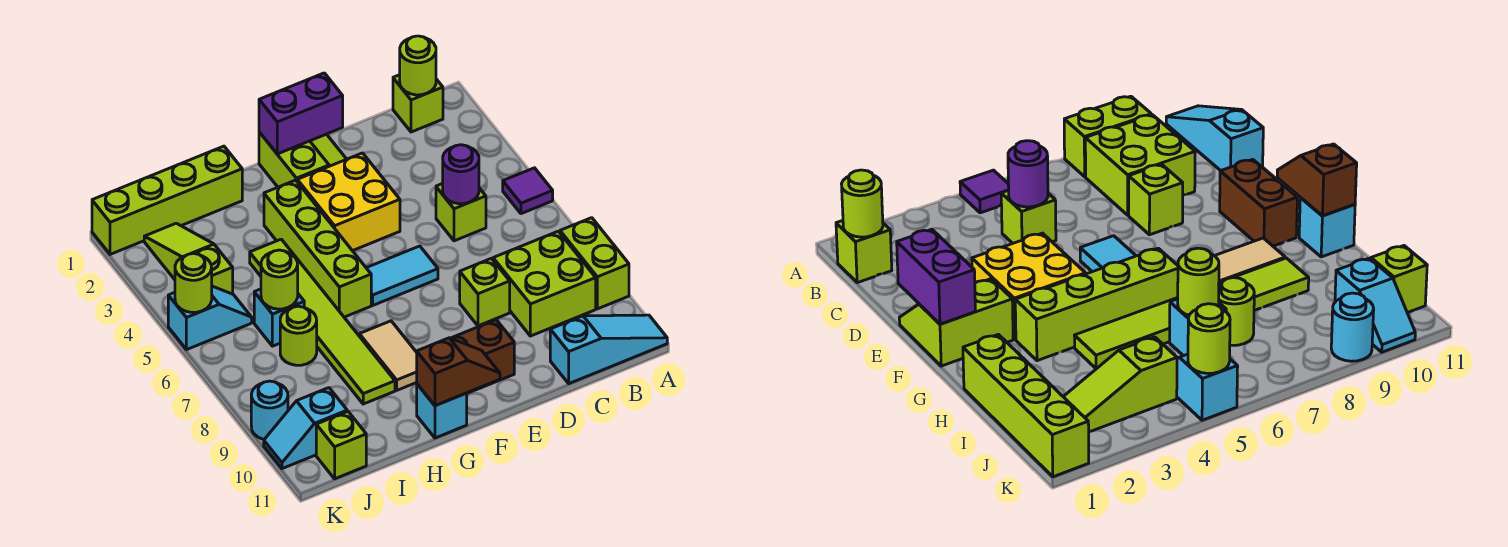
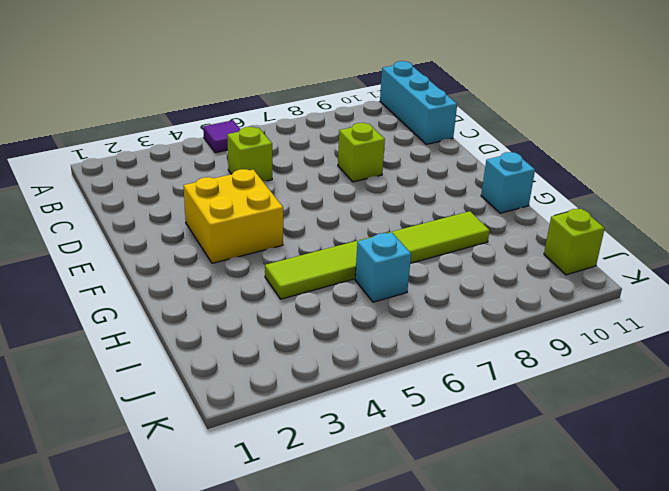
cyan brick A11:C11 level 1 -> cyan slope A11:C11 level 1 top C
none -> lime brick A8:A9 level 1
none -> lime brick B1 level 1
none -> lime brick B8:C9 level 1

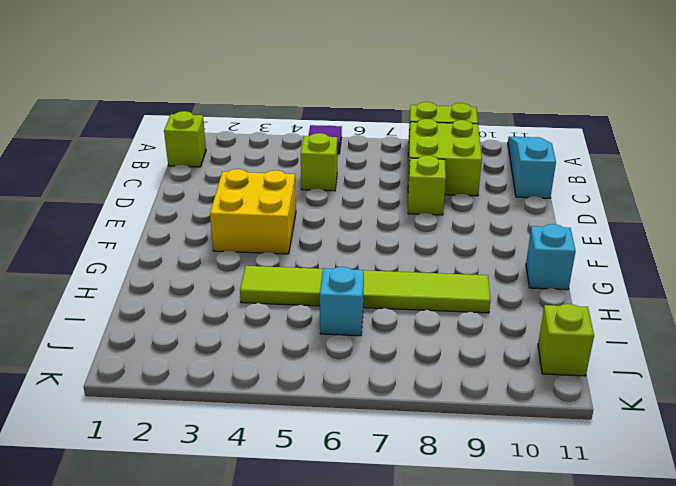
none -> lime slope E1:F2 level 1 top F
none -> cyan tile E6:F6 level 1
none -> brown brick E10:F10 level 1

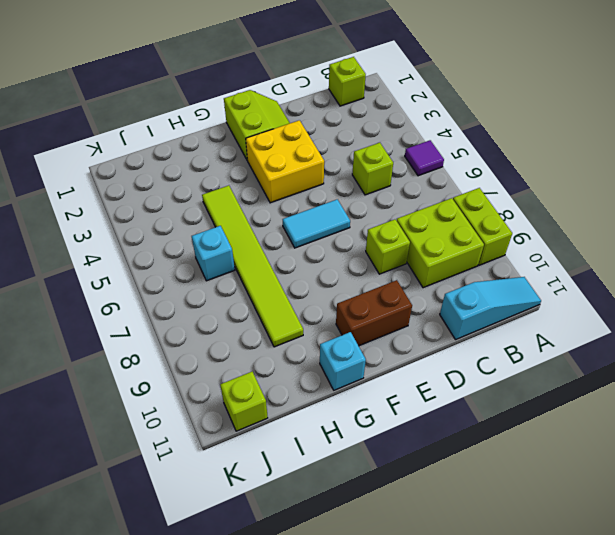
none -> lime brick G3:G6 level 1
none -> tan tile G8:G9 level 1
none -> lime brick H1:K1 level 1

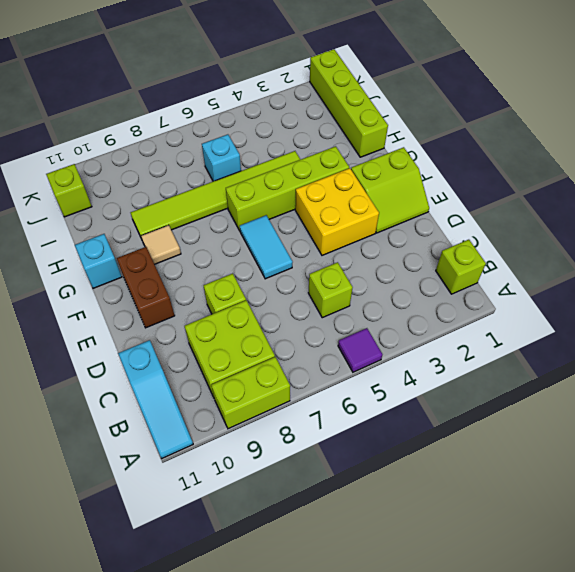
tan tile G9 level 1 -> tan tile G8:G9 level 1
none -> lime round brick I7 level 1
none -> lime slope J2:J4 level 1 top 4
none -> cyan slope J5:K5 level 1 top K

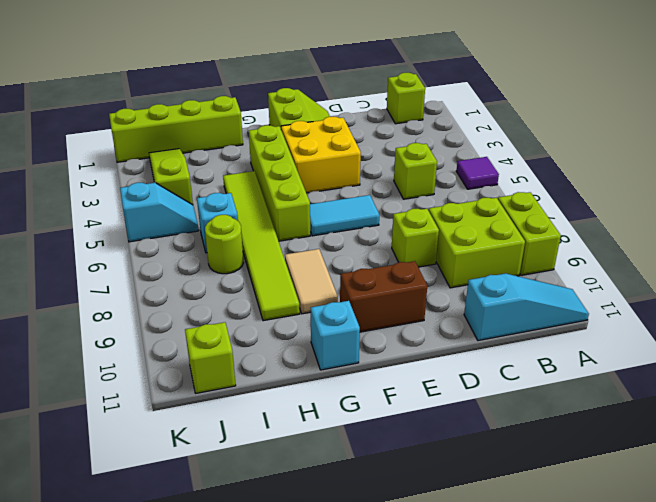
none -> cyan slope J10:K10 level 1 top J
none -> cyan round brick K9 level 1
none -> lime round brick B1 level 2

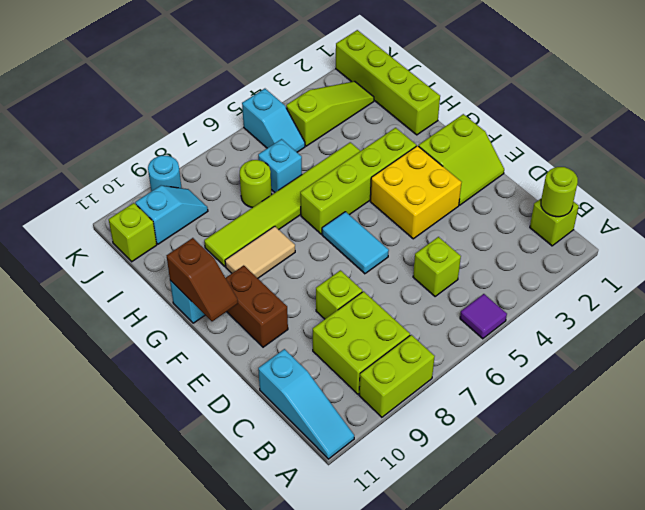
cyan slope J9:J10 level 1 top 10 -> cyan slope J10:K10 level 1 top J
none -> purple round brick C5 level 2
none -> purple brick E1:F1 level 2
none -> lime round brick I6 level 2

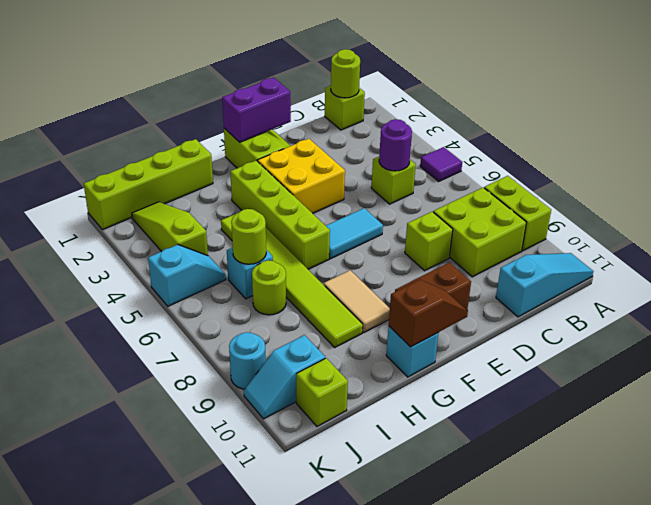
none -> lime round brick K5 level 2

